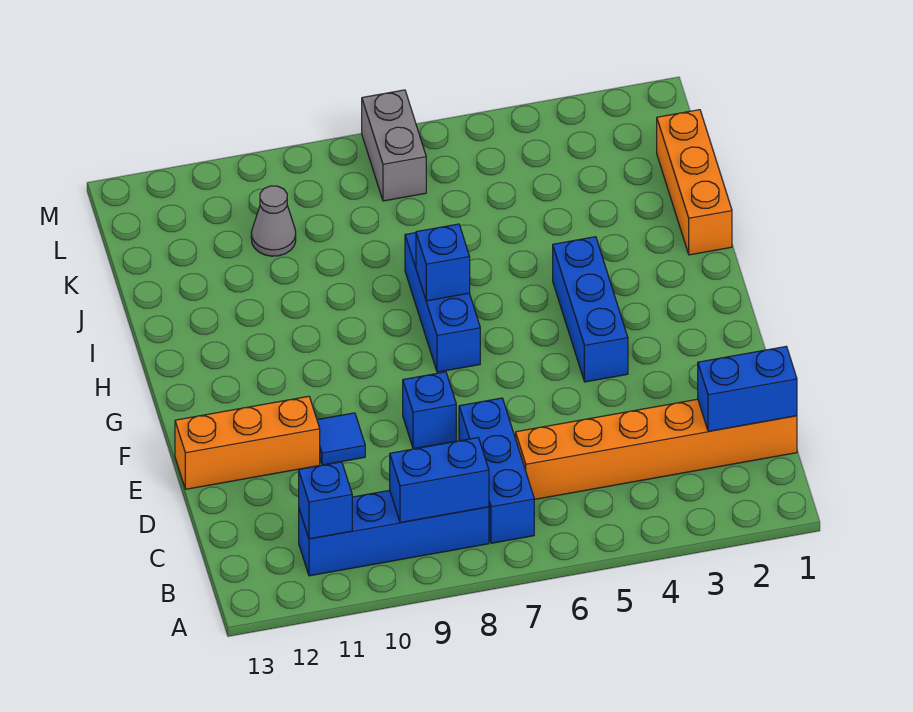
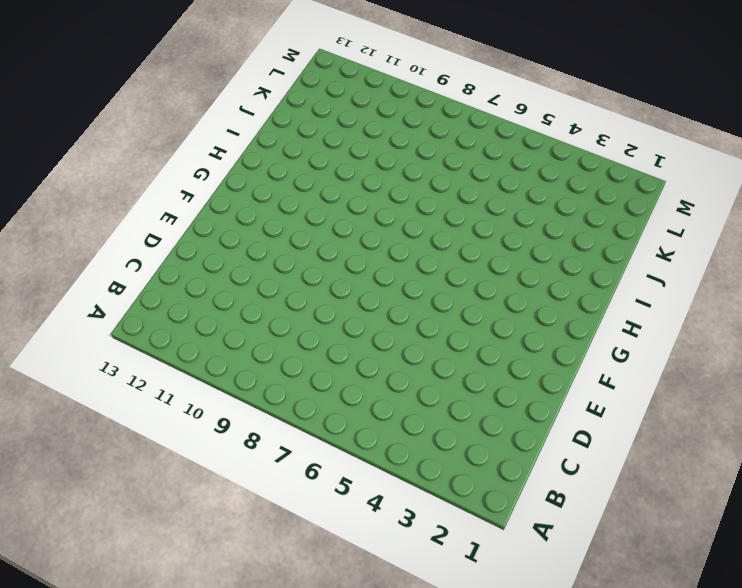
none -> blue brick B7:D7 level 1
none -> blue brick B8:B11 level 1
none -> orange brick C1:C6 level 1

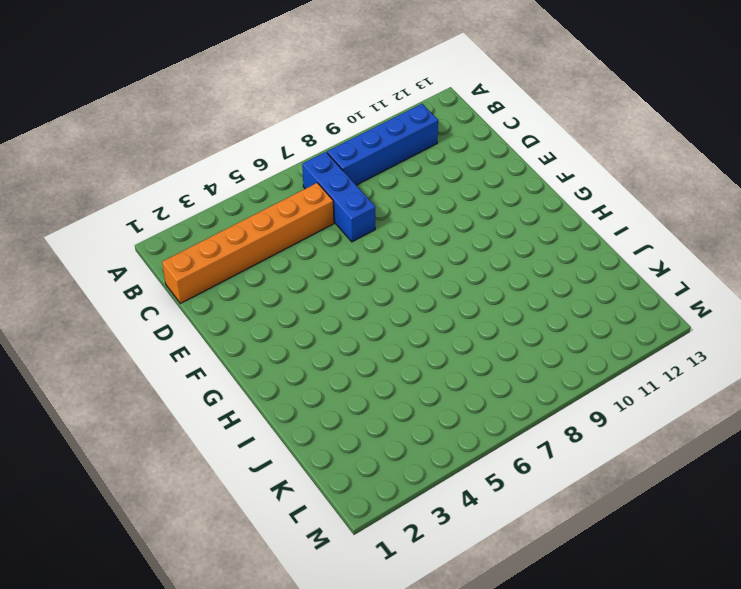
none -> blue brick E8 level 1
none -> blue tile E10 level 1
none -> orange brick E11:E13 level 1

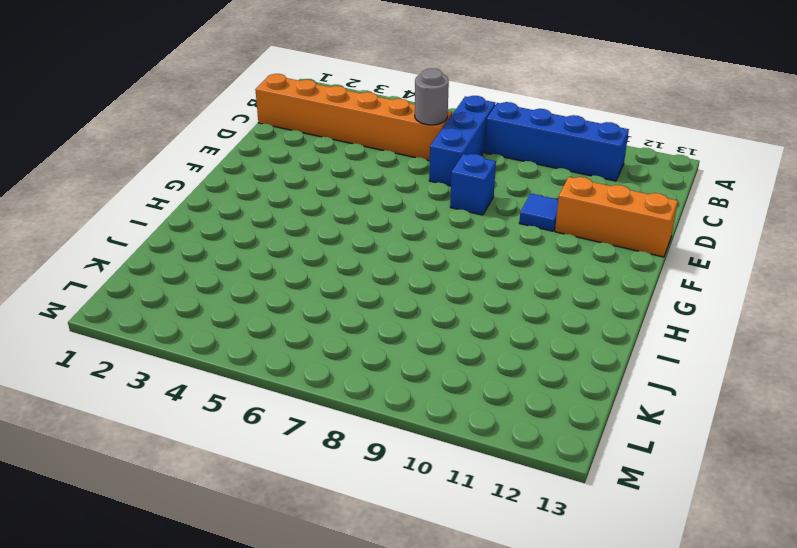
grey round brick C6 level 2 -> none
none -> blue brick F4:H4 level 1
none -> blue brick G7:I7 level 1
none -> orange brick I1:K1 level 1

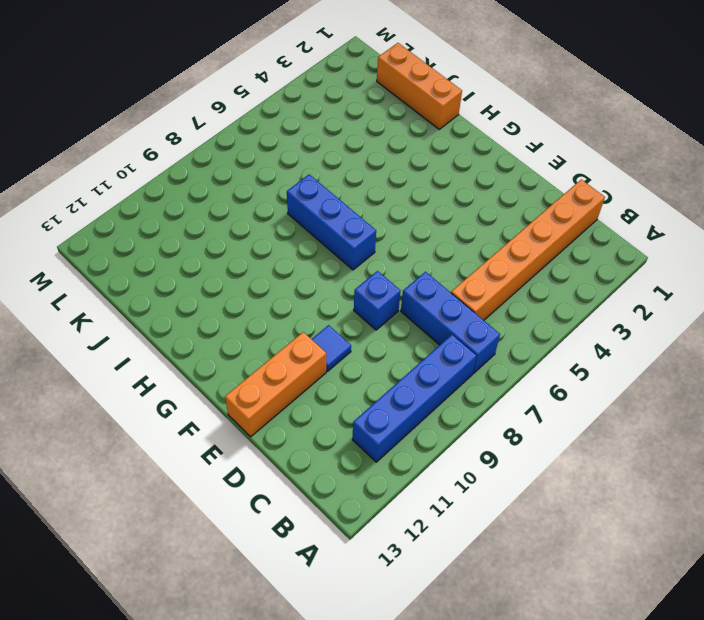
none -> blue brick F4:H4 level 1
none -> grey cone K10 level 1
none -> grey brick L7:M7 level 1

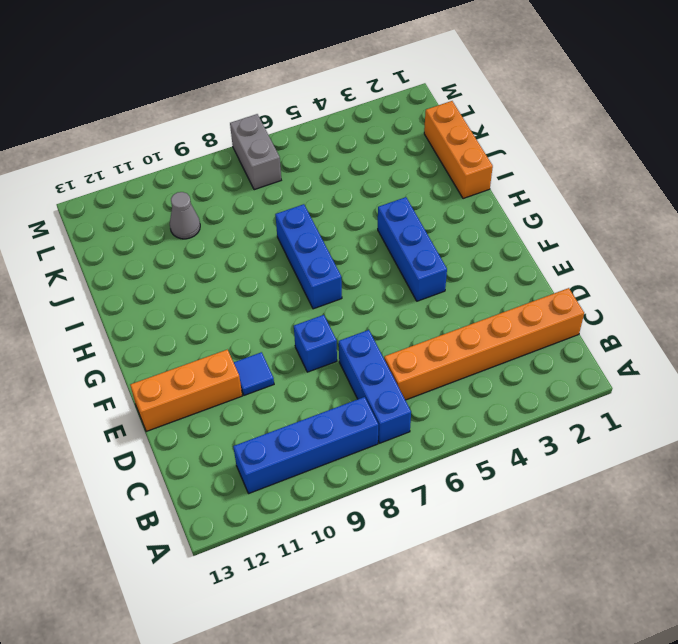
none -> blue brick B8:B9 level 2
none -> blue brick B11 level 2
none -> blue brick C1:C2 level 2

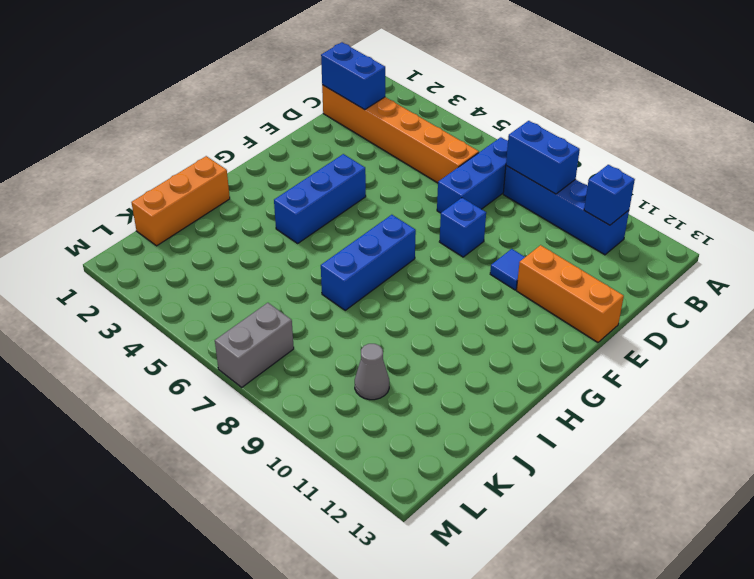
none -> blue brick H7 level 2

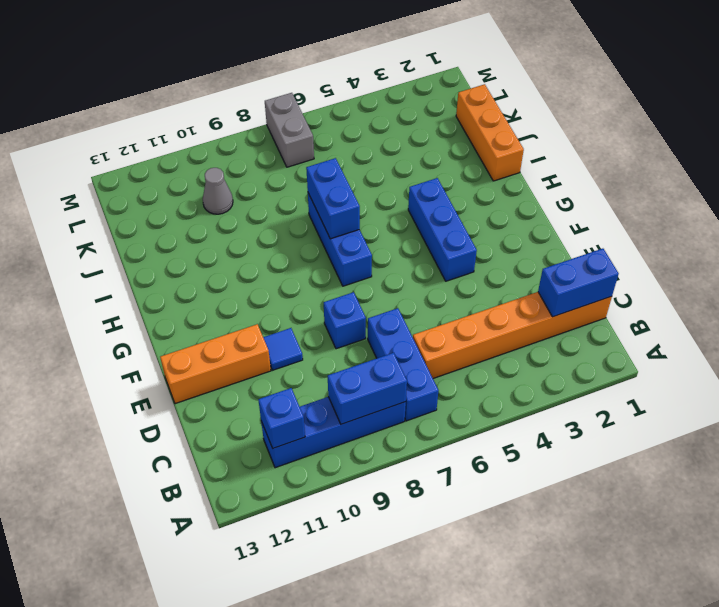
blue brick H7:I7 level 2 -> blue brick H7 level 2

